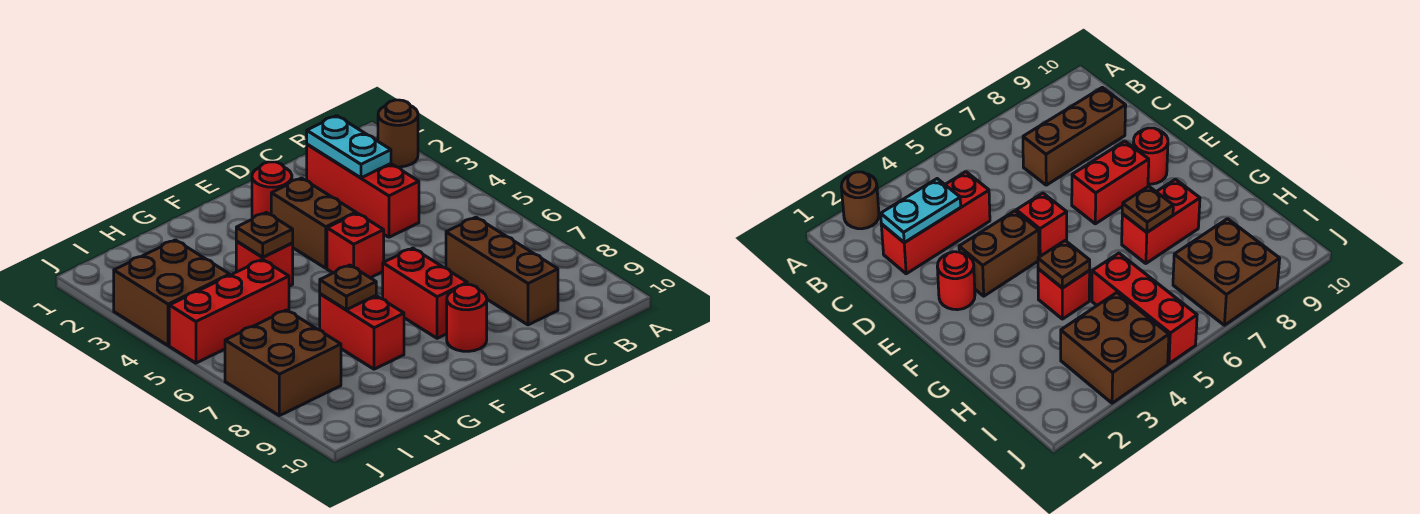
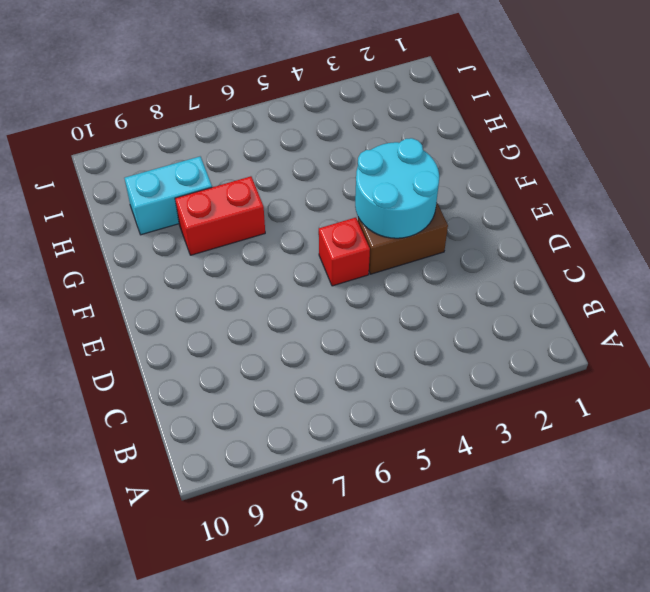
cyan round brick E3:F4 level 2 -> none
cyan brick H8:H9 level 1 -> none
none -> brown round brick A2 level 1
none -> red brick C2:C4 level 1
none -> brown brick C7:C9 level 1

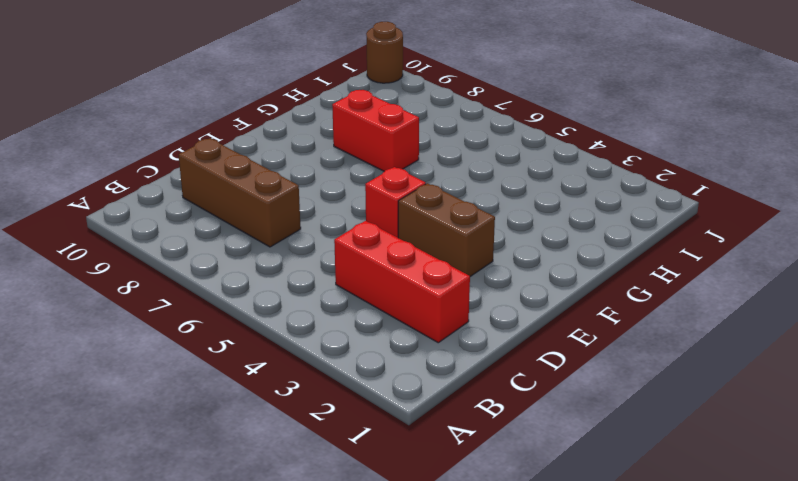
brown round brick J10 level 1 -> brown round brick A2 level 1
none -> red round brick E2 level 1
none -> red brick E7:E8 level 1
none -> red round brick E9 level 1

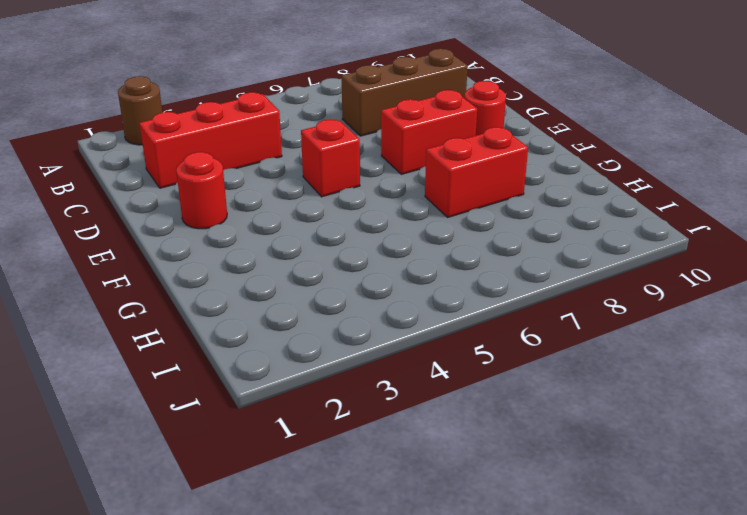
none -> brown brick E3:E4 level 1
none -> red brick G4 level 1
none -> red brick H5:J5 level 1

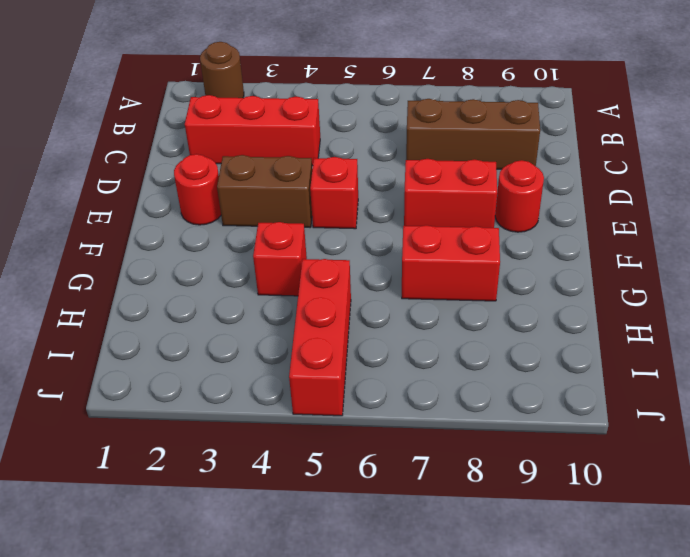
none -> brown brick I3:J4 level 1
none -> brown brick I7:J8 level 1
none -> cyan plate C2:C3 level 2

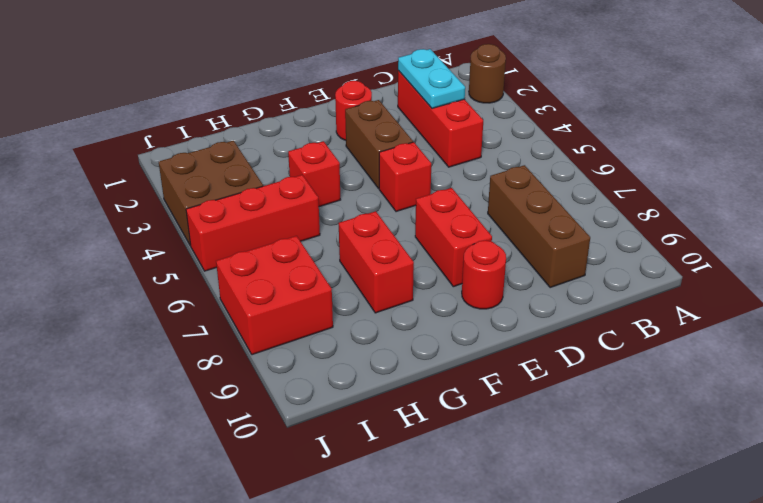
red brick I7:J8 level 1 -> brown brick I7:J8 level 1
none -> brown plate G4 level 2
none -> brown plate G7 level 2

